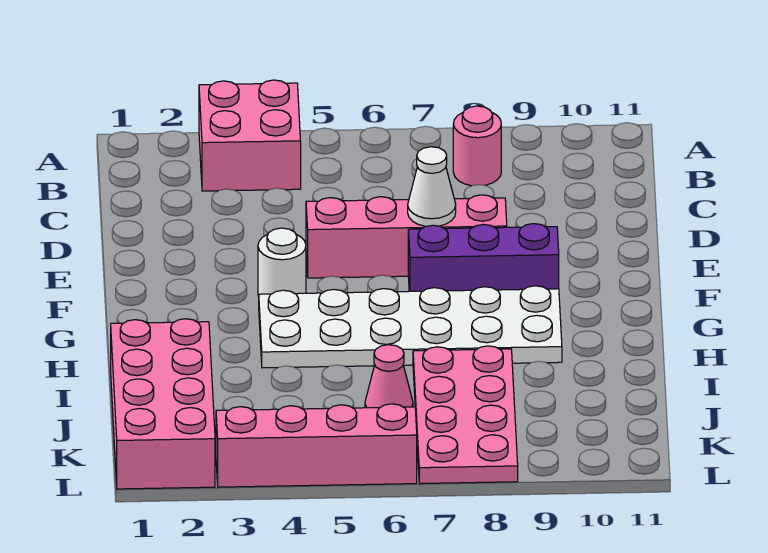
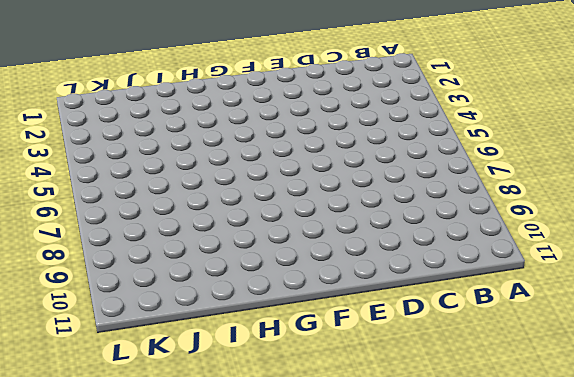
none -> pink brick A3:B4 level 1
none -> pink round brick B8 level 1

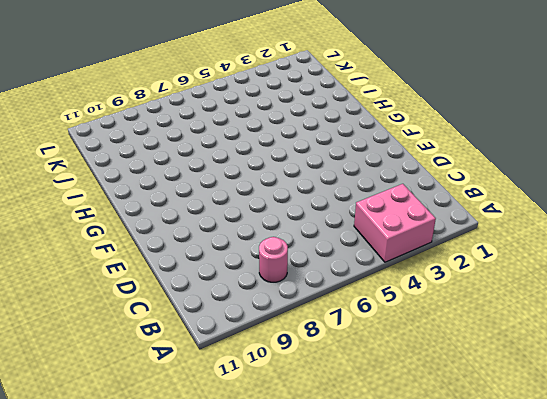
none -> pink brick E5:E8 level 1
none -> white round brick F4 level 1

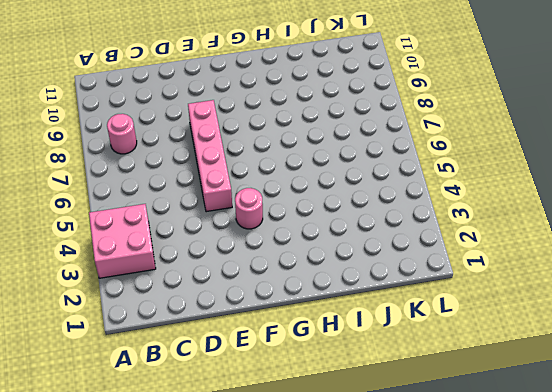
pink round brick F4 level 1 -> white round brick F4 level 1
none -> purple brick F7:F9 level 1
none -> white plate G4:H9 level 1

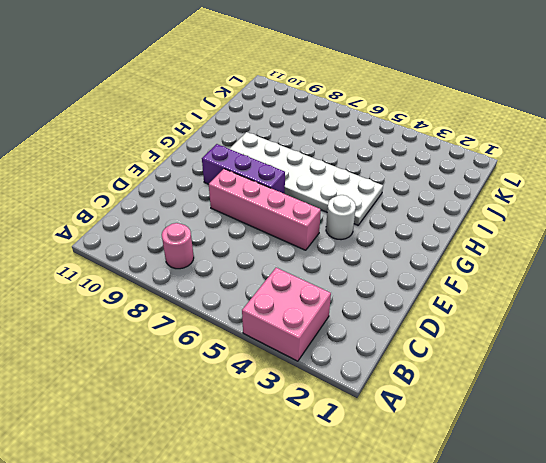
none -> pink brick I1:L2 level 1
none -> pink plate I7:L8 level 1

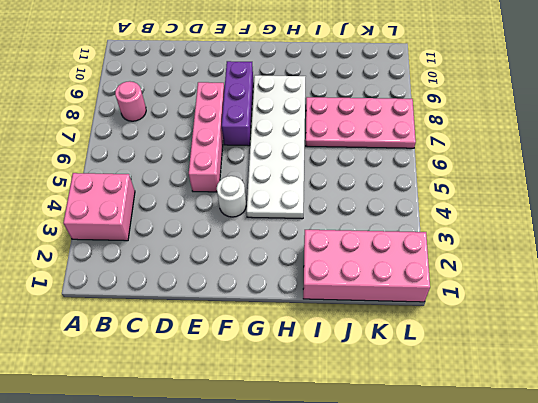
none -> pink cone J6 level 1
none -> pink brick L3:L6 level 1

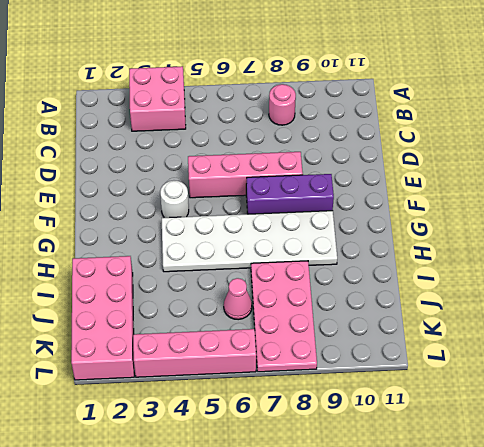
none -> white cone E7 level 2

